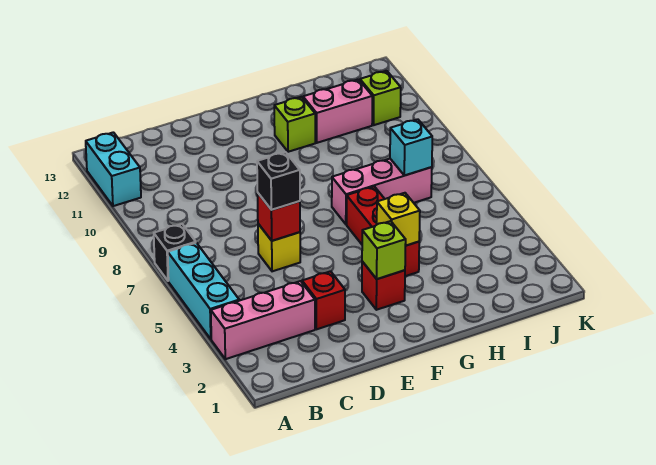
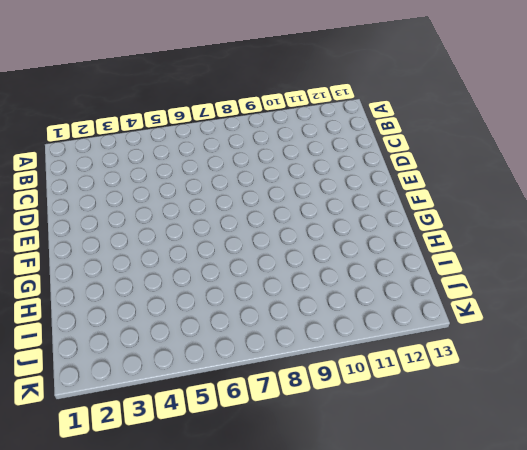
none -> pink brick A3:C3 level 1
none -> cyan brick A4:A6 level 1
none -> black brick A7 level 1

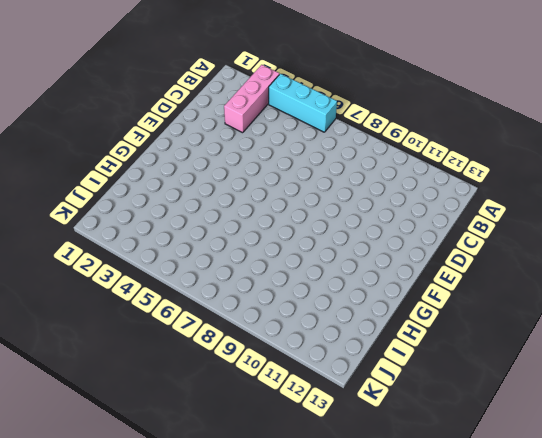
none -> black brick A7 level 1
none -> cyan brick A11:A12 level 1
none -> red brick D3 level 1

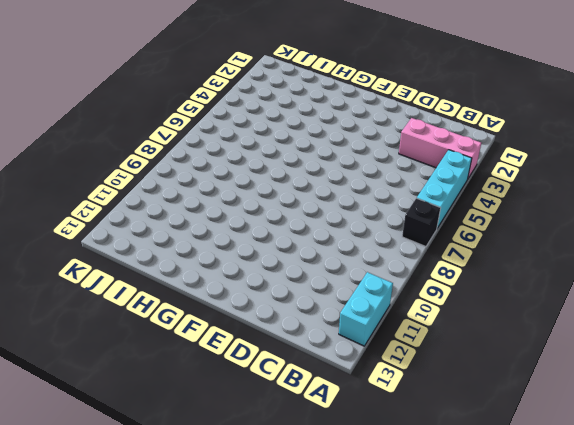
none -> red brick D3 level 1
none -> yellow brick D6 level 1
none -> red brick F3 level 1

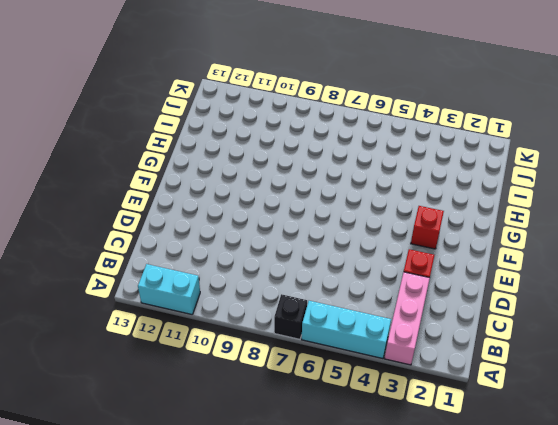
none -> yellow brick D6 level 1
none -> red brick G4:G6 level 1
none -> pink brick G7:I7 level 1

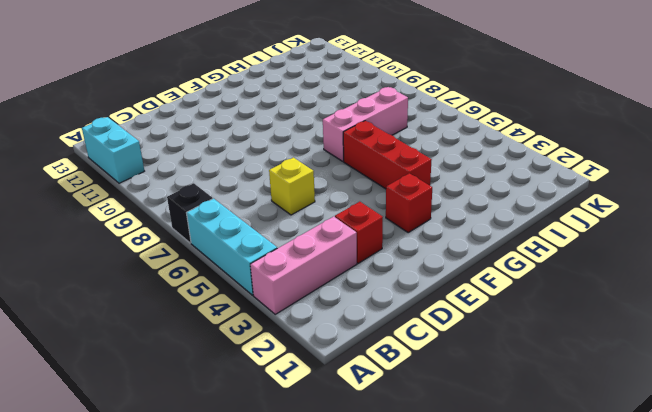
none -> lime brick G11 level 1
none -> pink brick H11:I11 level 1
none -> lime brick J11 level 1

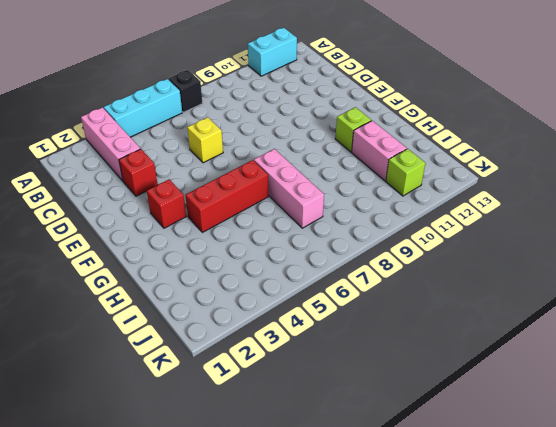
none -> red brick D6 level 2
none -> lime brick F3 level 2
none -> yellow brick G4 level 2

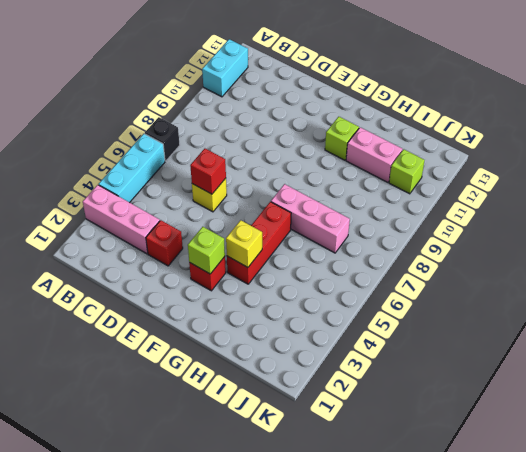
none -> cyan brick I7 level 2
none -> black brick D6 level 3

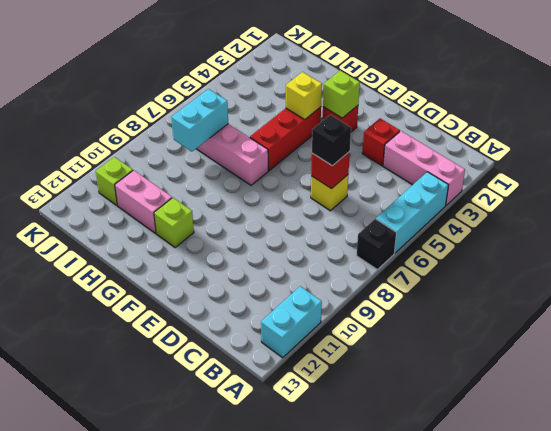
cyan brick I7:I8 level 2 -> cyan brick I7 level 2

